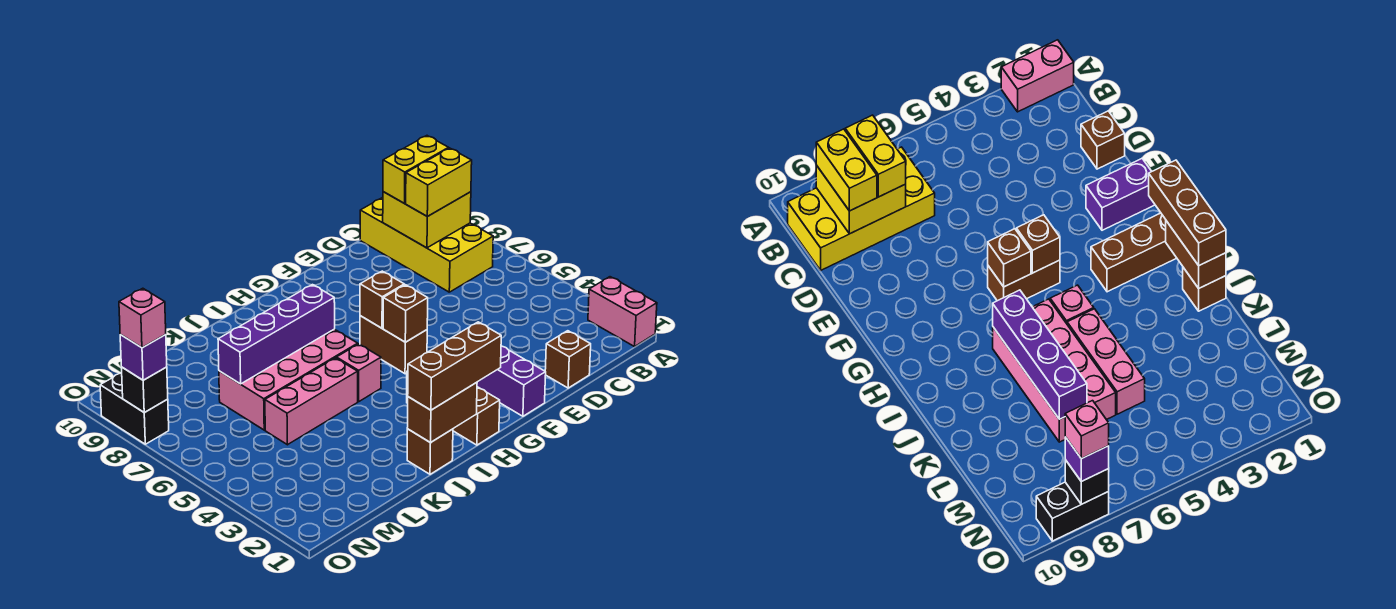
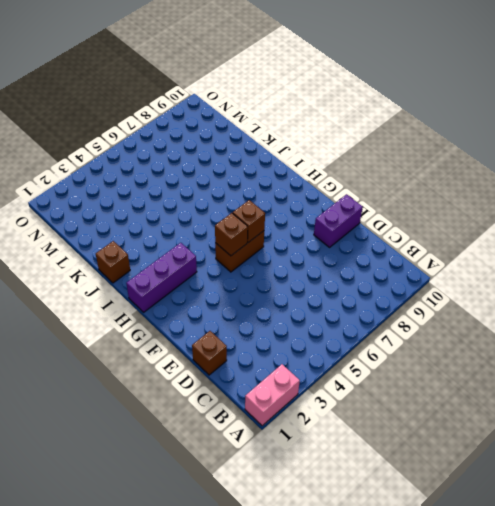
purple brick E9:E10 level 1 -> purple brick F1:F2 level 1
purple brick H1:H3 level 1 -> brown brick H1:H3 level 1
none -> yellow brick B7:C10 level 1
none -> pink brick I5 level 1
none -> pink brick I6:L7 level 1

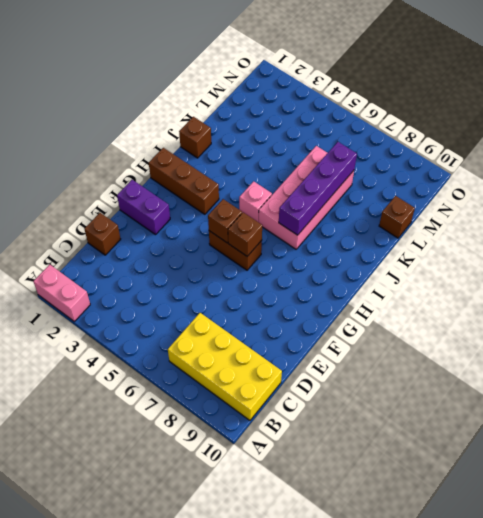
brown brick L10 level 1 -> none
none -> pink brick J5:L5 level 1
none -> black brick O8:O9 level 1
none -> yellow brick B8:C9 level 2

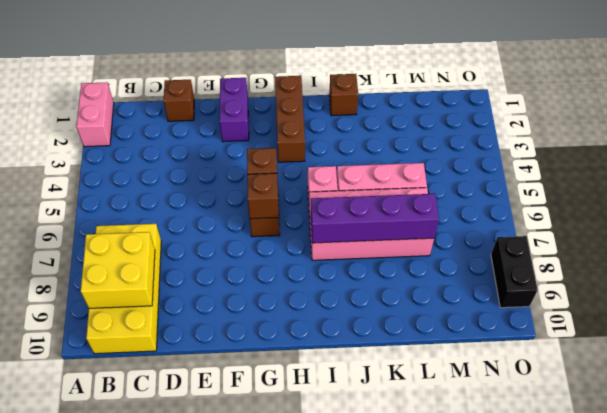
none -> brown brick I1:J1 level 2
none -> black brick O8 level 2
none -> yellow brick B8:C8 level 3

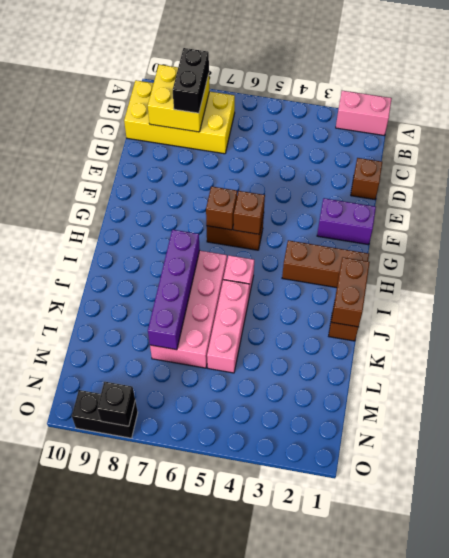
black brick B8:C8 level 3 -> yellow brick B8:C8 level 3
none -> yellow brick B9:C9 level 3
none -> brown brick H1:J1 level 3
none -> purple brick O8 level 3

